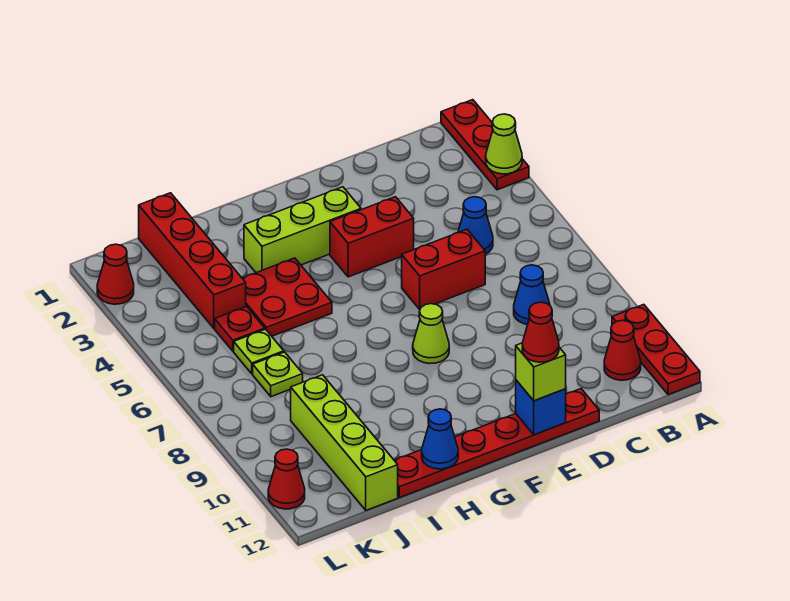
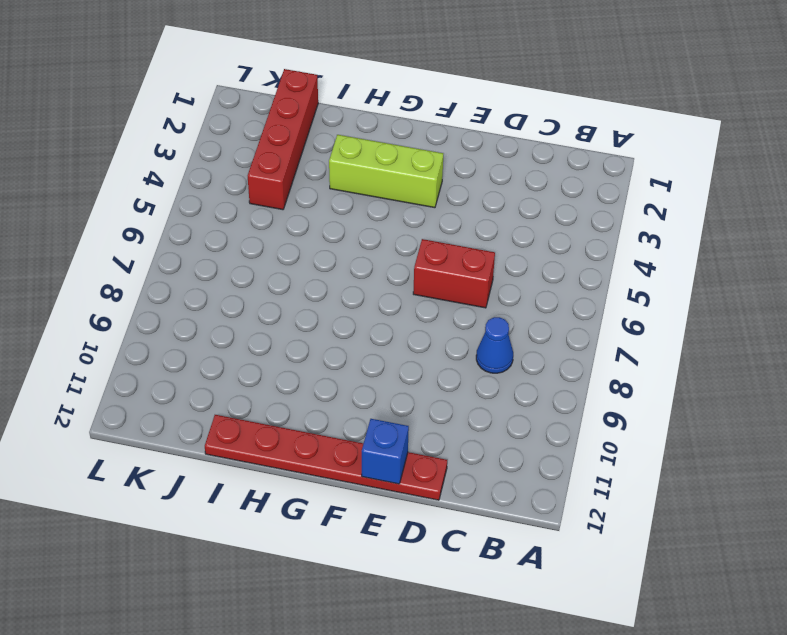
none -> red plate A1:A3 level 1
none -> red plate A10:A12 level 1
none -> red cone B11 level 1

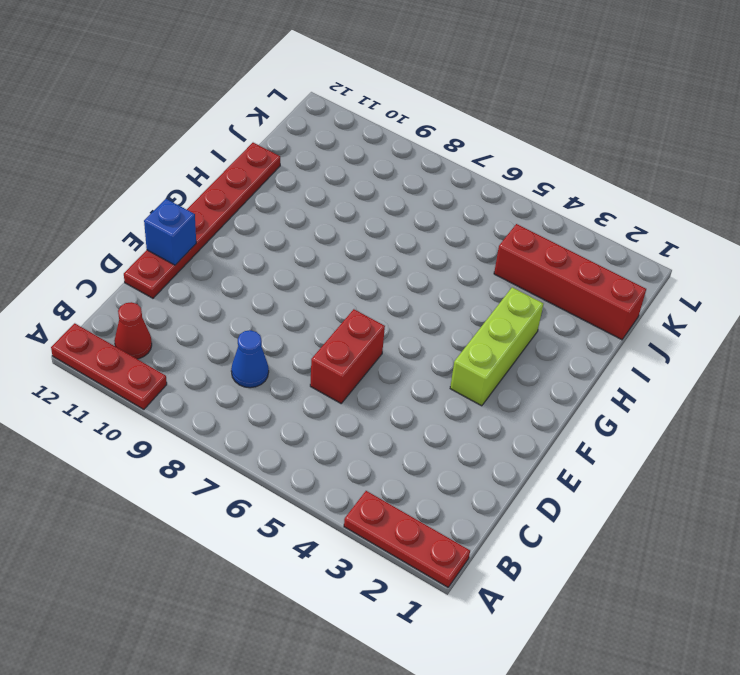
none -> blue cone C5 level 1
none -> red brick E4:F4 level 1
none -> lime cone F8 level 1

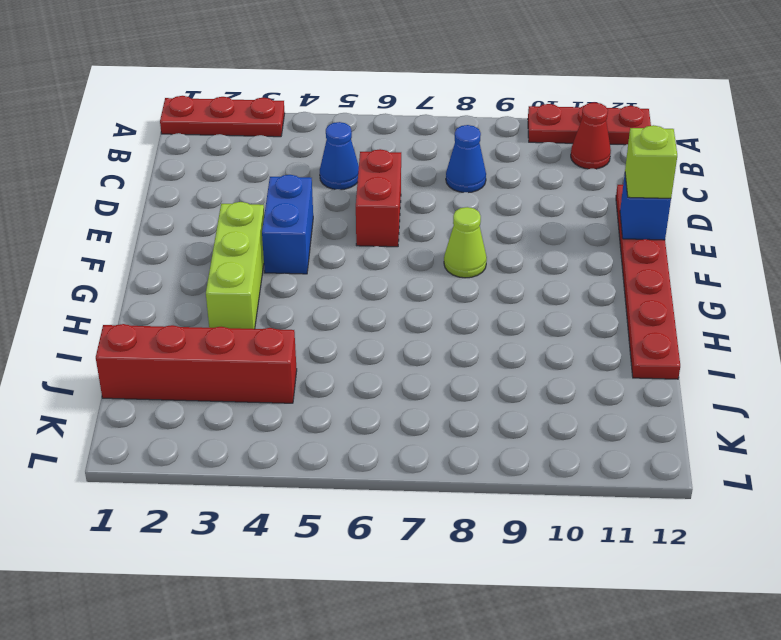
blue brick E4:F4 level 1 -> red brick E4:F4 level 1
none -> red plate H4:I5 level 1
none -> red plate J5 level 1
none -> lime plate J6 level 1

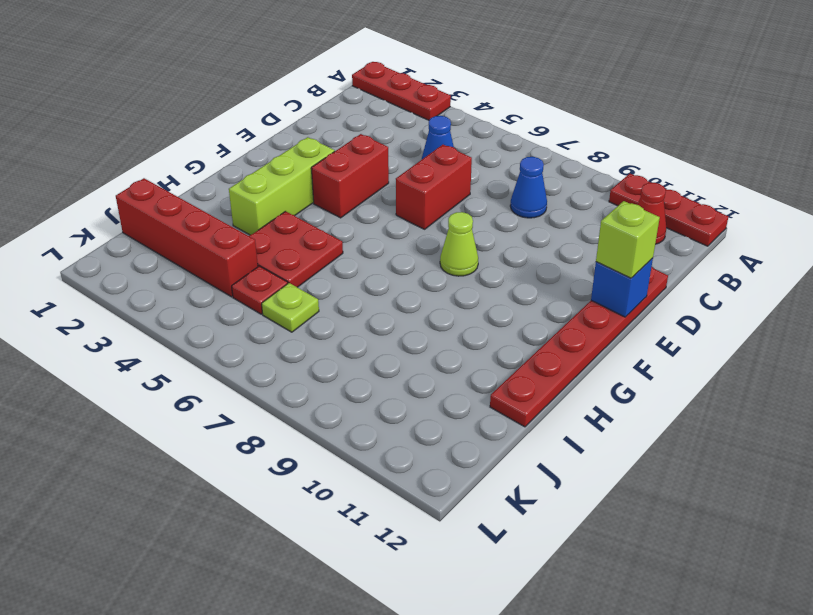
none -> lime plate J7 level 1
none -> lime brick J9:J12 level 1
none -> red cone L2 level 1

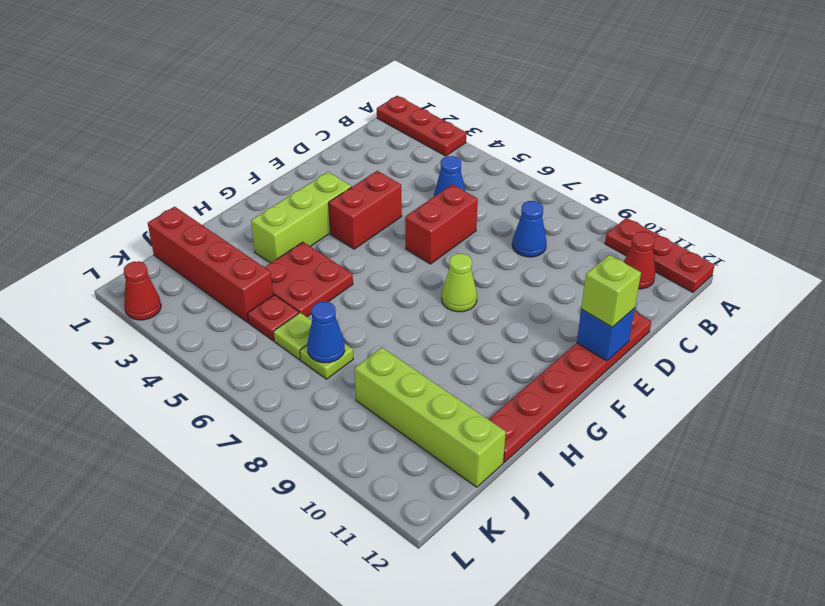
blue cone J7 level 2 -> blue cone H12 level 2
none -> red cone L11 level 1
none -> lime cone A3 level 2
none -> red cone E12 level 4

